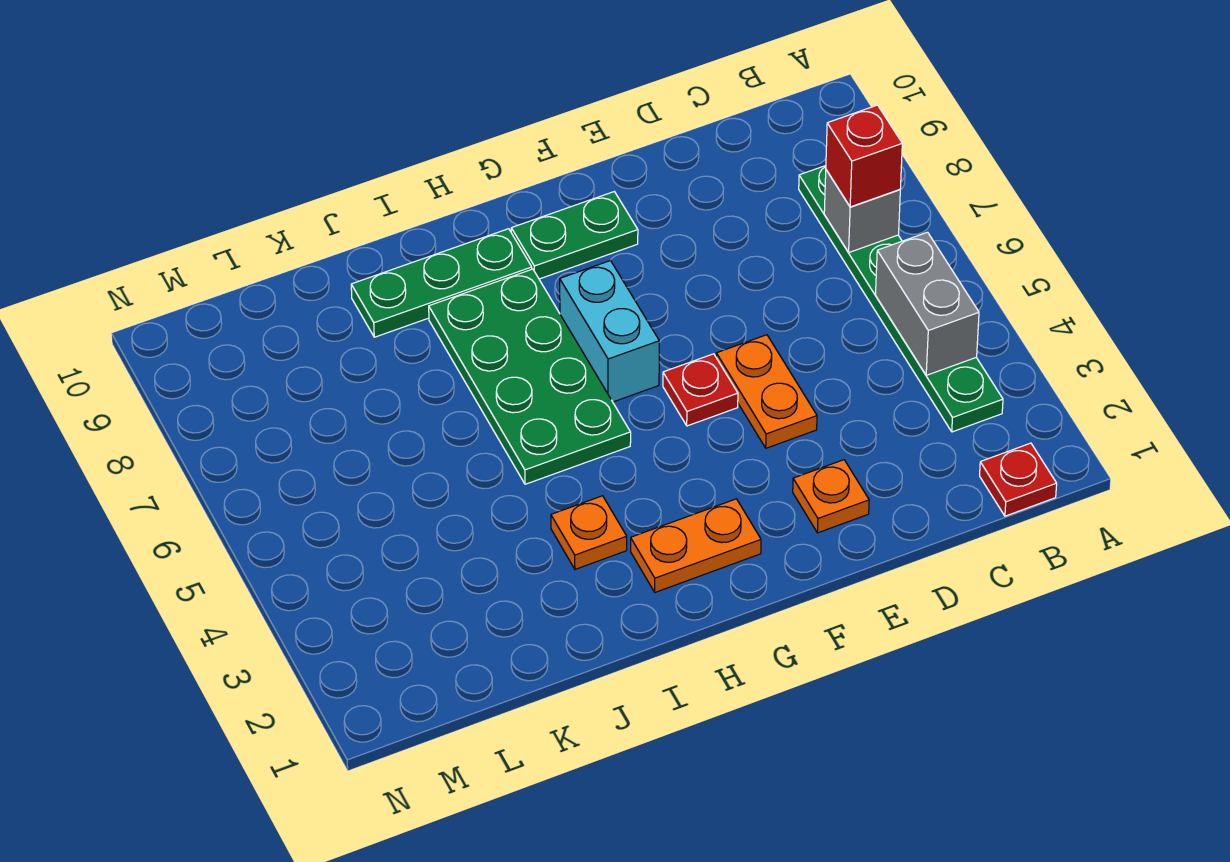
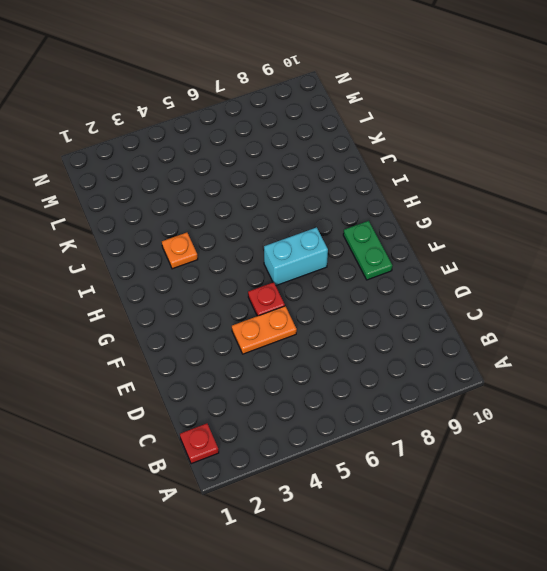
none -> green plate B3:B8 level 1
none -> orange plate E2 level 1
none -> orange plate G2:H2 level 1

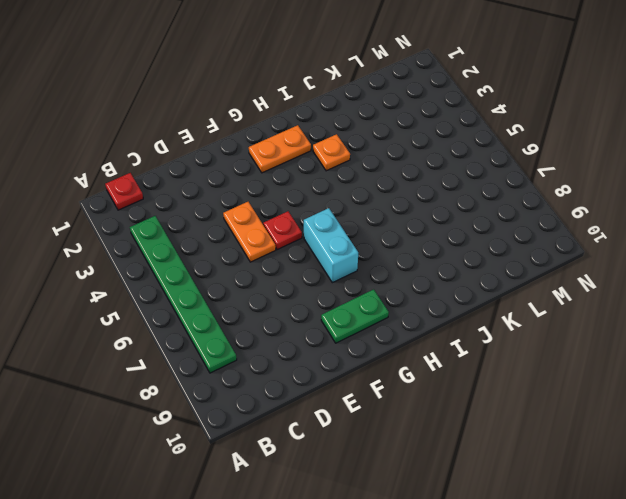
none -> orange plate E2 level 1
none -> green plate H5:I8 level 1
none -> green plate H9:J9 level 1

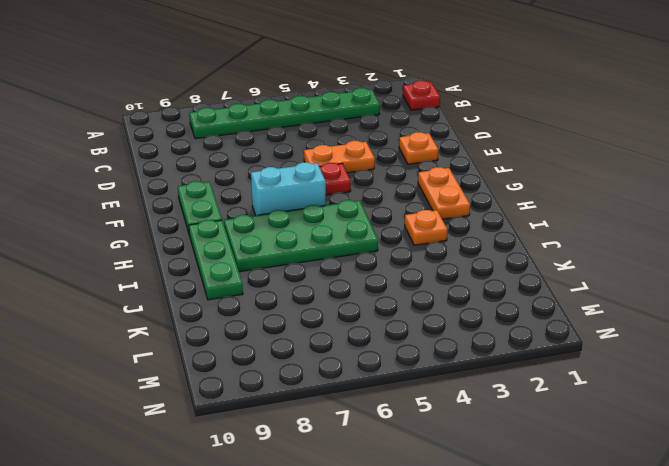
none -> grey brick B4:B5 level 2
none -> grey brick B7 level 2
none -> red brick B7 level 3

